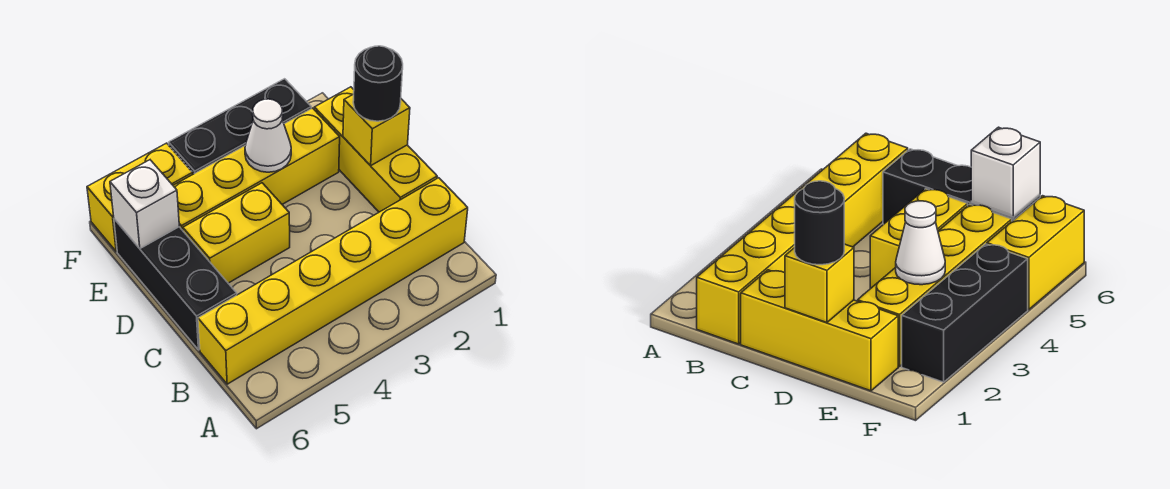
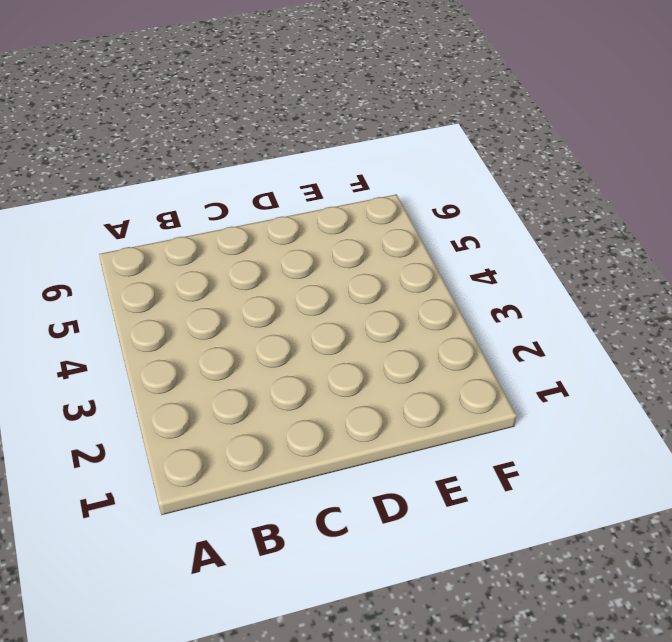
none -> yellow brick B1:B6 level 1
none -> yellow brick C1:E1 level 1

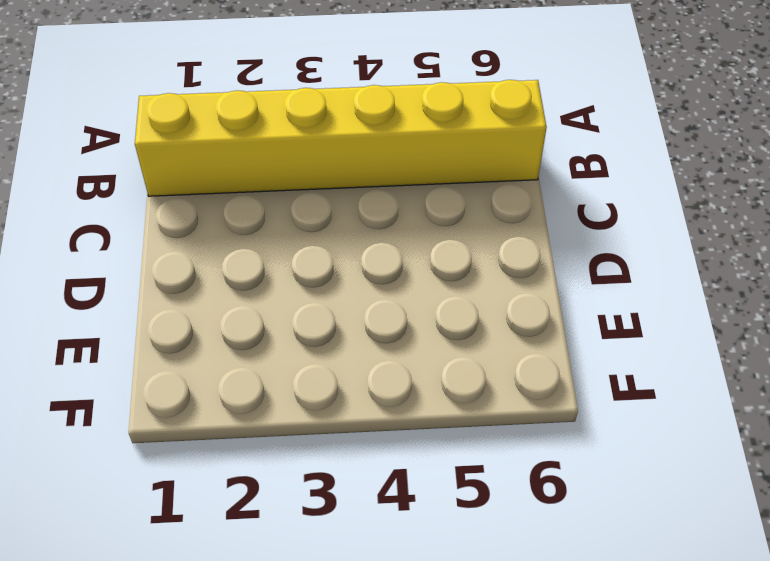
none -> yellow brick C1:E1 level 1
none -> black brick C6:E6 level 1

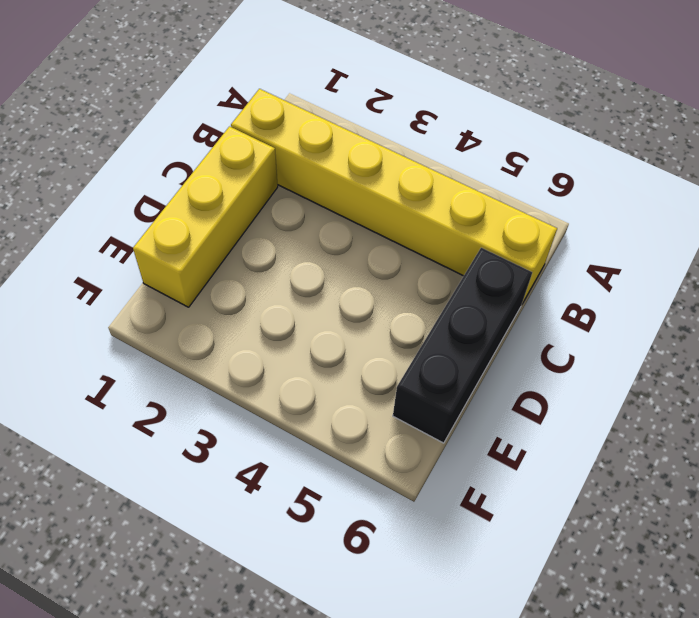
none -> yellow brick D4:D5 level 1
none -> yellow brick E2:E5 level 1

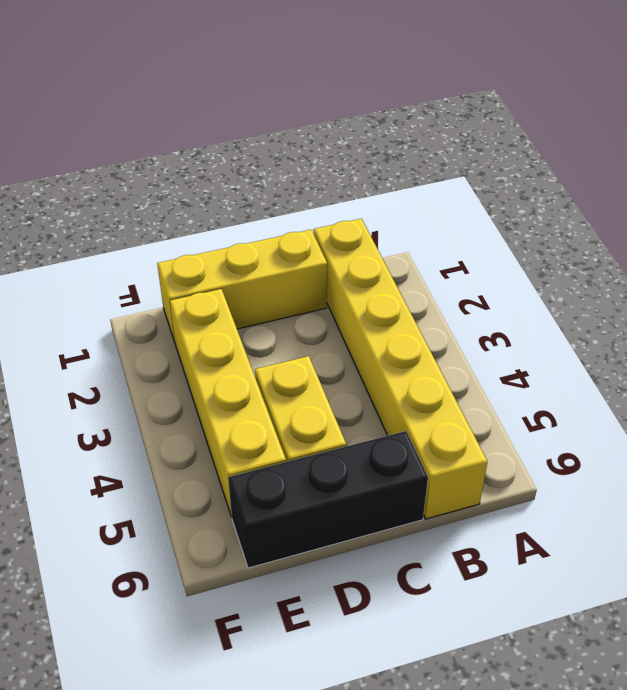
none -> black brick F2:F4 level 1
none -> yellow brick F5:F6 level 1

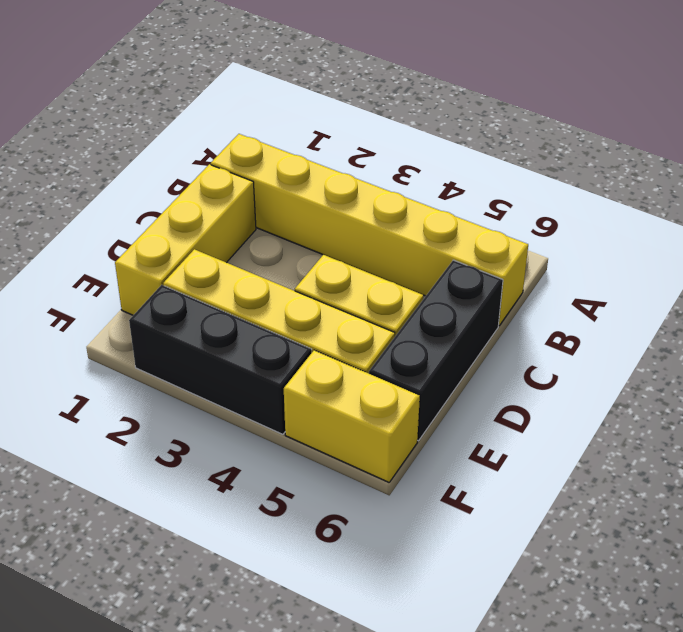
none -> yellow brick D1 level 2
none -> white cone E3 level 2

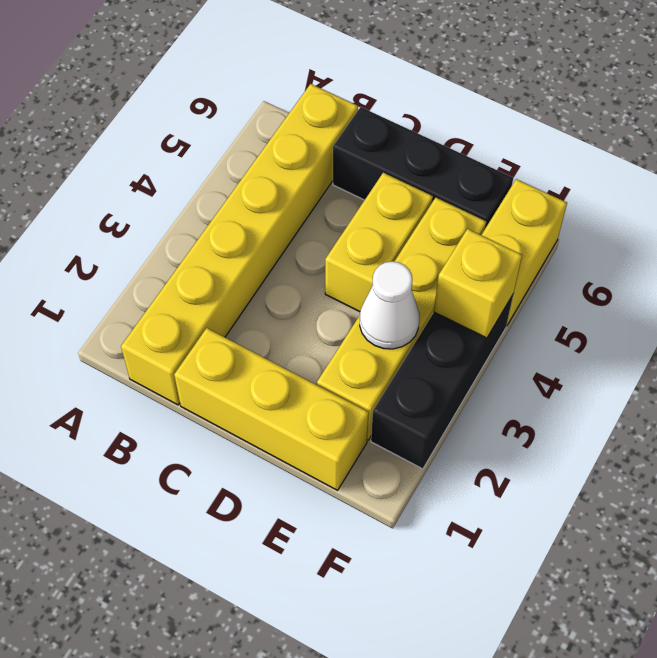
yellow brick F4 level 2 -> yellow brick D1 level 2
none -> white brick E6 level 2
none -> black round brick D1 level 3

